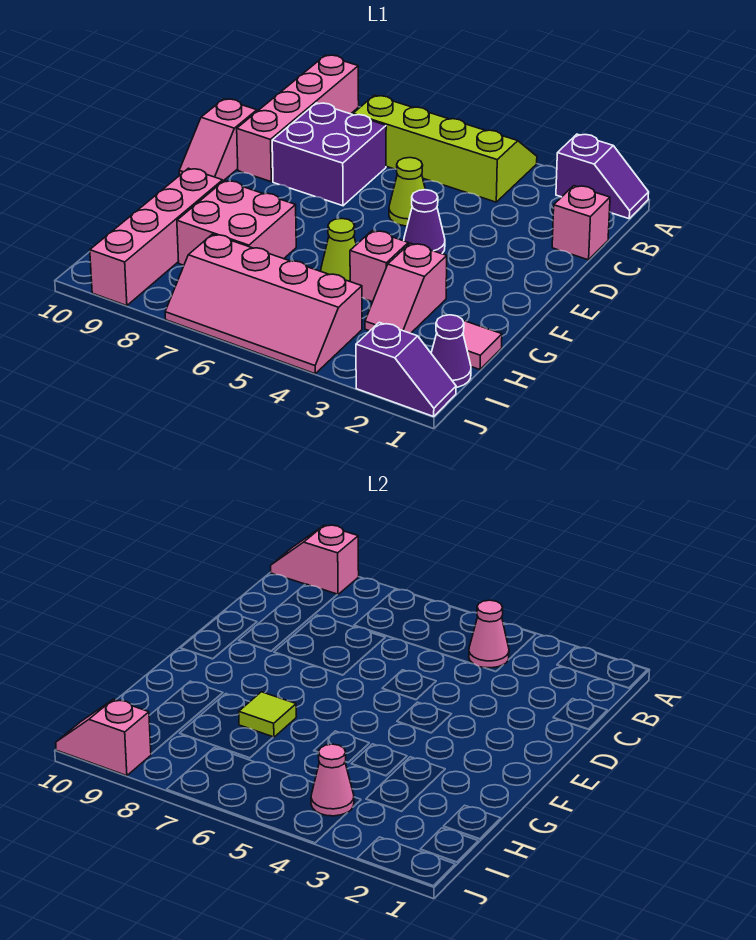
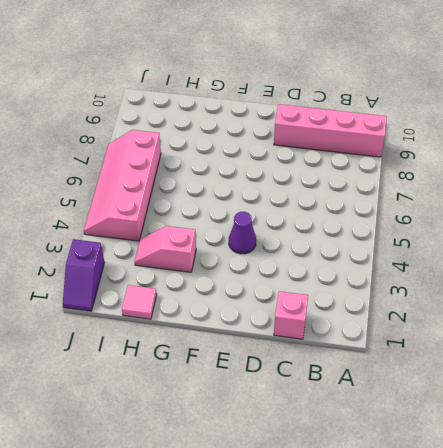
none -> purple slope A1:A2 level 1 top 2
none -> lime slope A4:B7 level 1 top B
none -> purple brick C7:D8 level 1

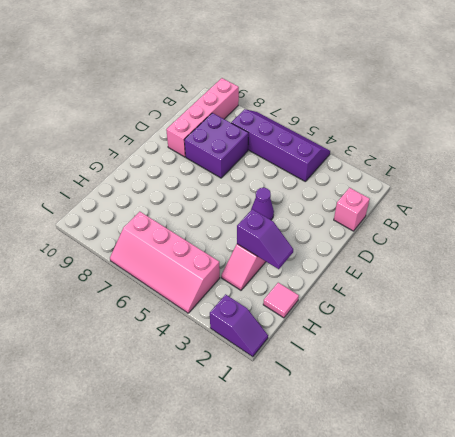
purple slope A4:B7 level 1 top B -> lime slope A4:B7 level 1 top B
purple slope G2:G3 level 2 top 3 -> purple slope A1:A2 level 1 top 2
none -> lime cone D5 level 1
none -> pink slope D10:E10 level 1 top D
none -> pink brick G4 level 1

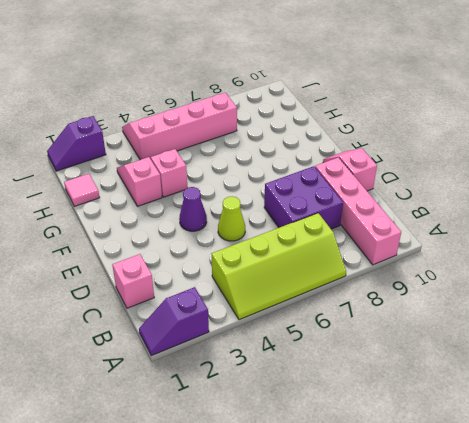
none -> lime cone G5 level 1
none -> pink brick G7:H8 level 1
none -> pink brick G9:J9 level 1

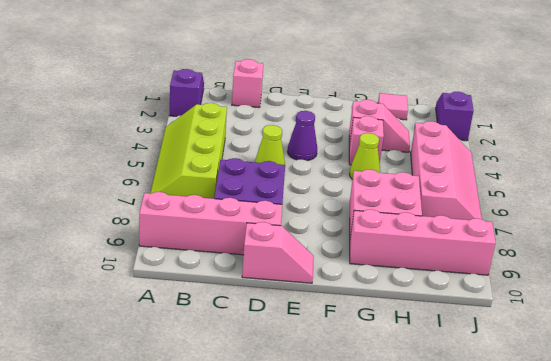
none -> purple cone I1 level 1
none -> pink slope A9:A10 level 2 top 9
none -> pink cone B4 level 2

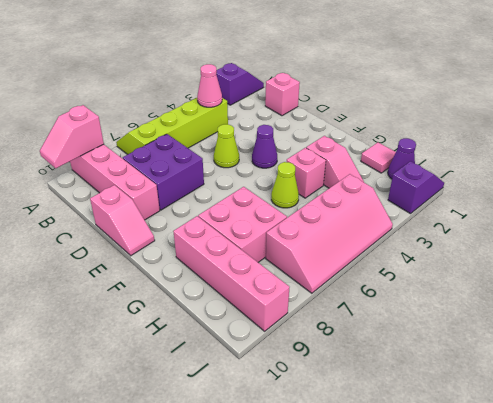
none -> lime tile G7 level 2
none -> pink cone I4 level 2
none -> pink slope J9:J10 level 2 top 9

